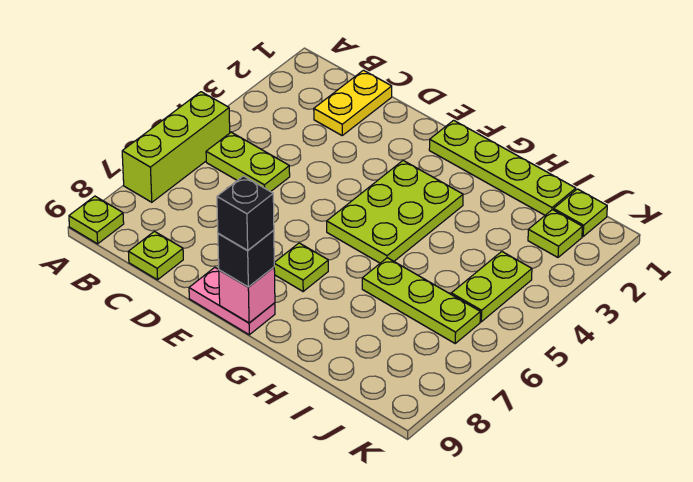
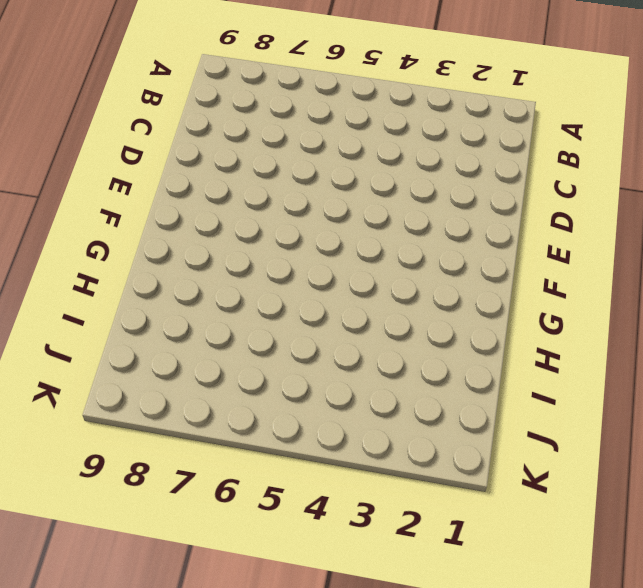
none -> lime brick A5:A7 level 1
none -> lime plate A9 level 1
none -> lime plate B5:C5 level 1

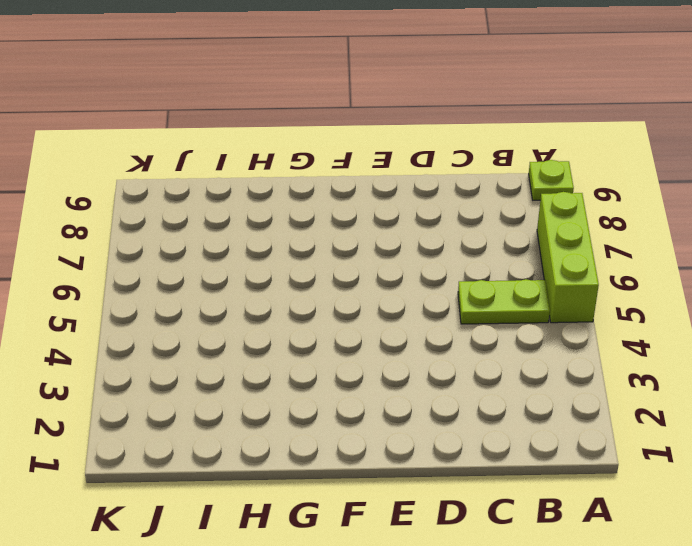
none -> yellow plate C1:C2 level 1
none -> lime plate C9 level 1
none -> pink plate E9:F9 level 1

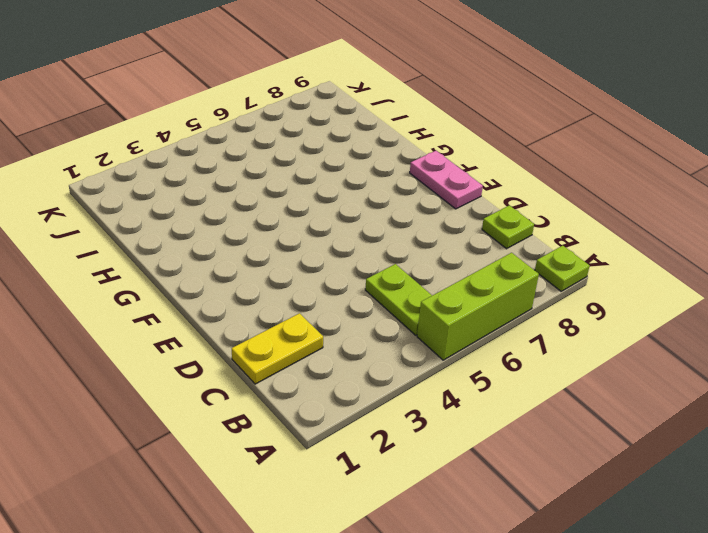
none -> lime plate F1:I1 level 1
none -> lime plate F3:G5 level 1
none -> lime plate F7 level 1

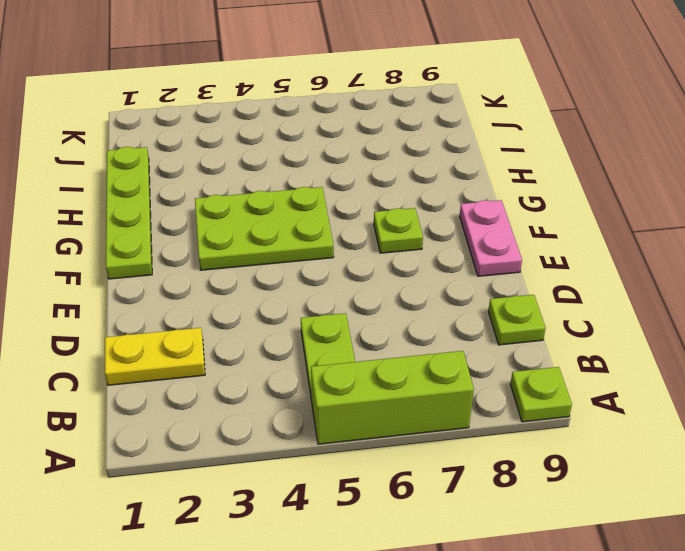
none -> lime plate H6:J6 level 1
none -> lime plate J1 level 1
none -> lime plate J2 level 1

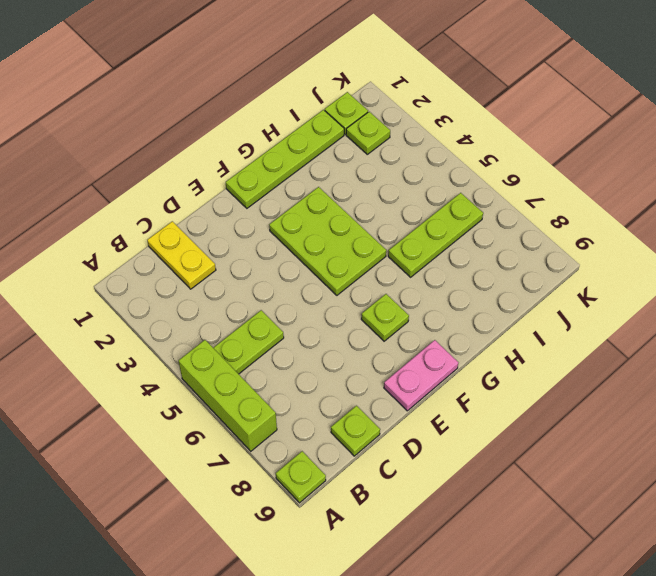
none -> lime plate J4:J5 level 1
none -> pink brick F9 level 2
none -> black brick F9 level 3

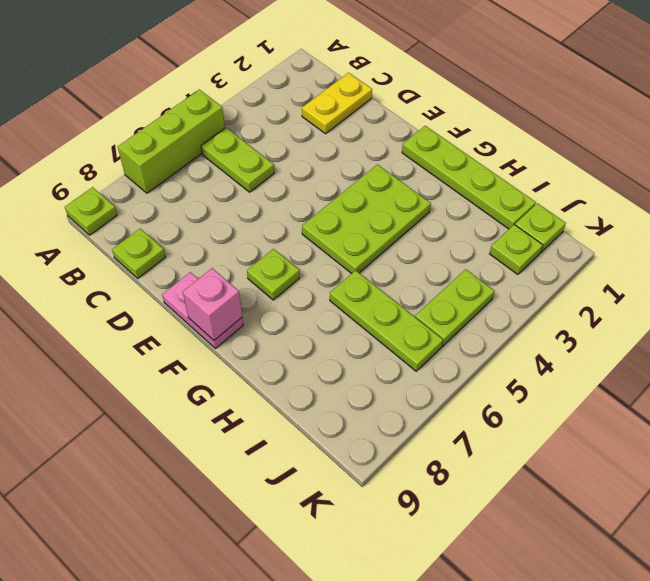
none -> black brick F9 level 3
none -> black brick F9 level 4

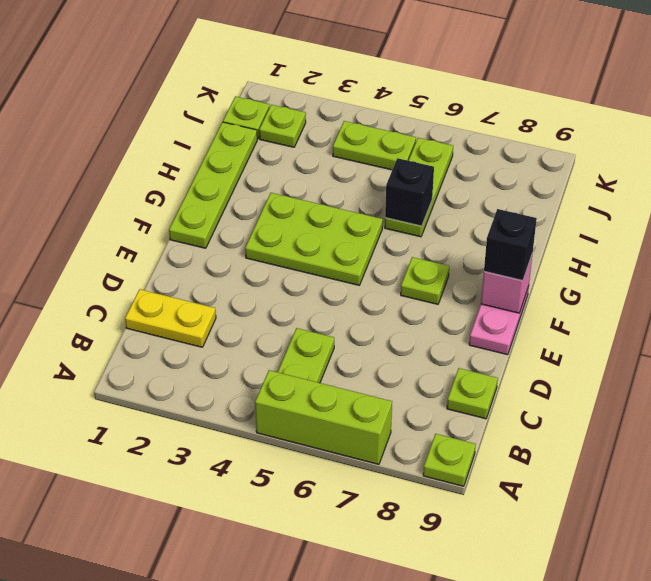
black brick H6 level 2 -> black brick F9 level 4

